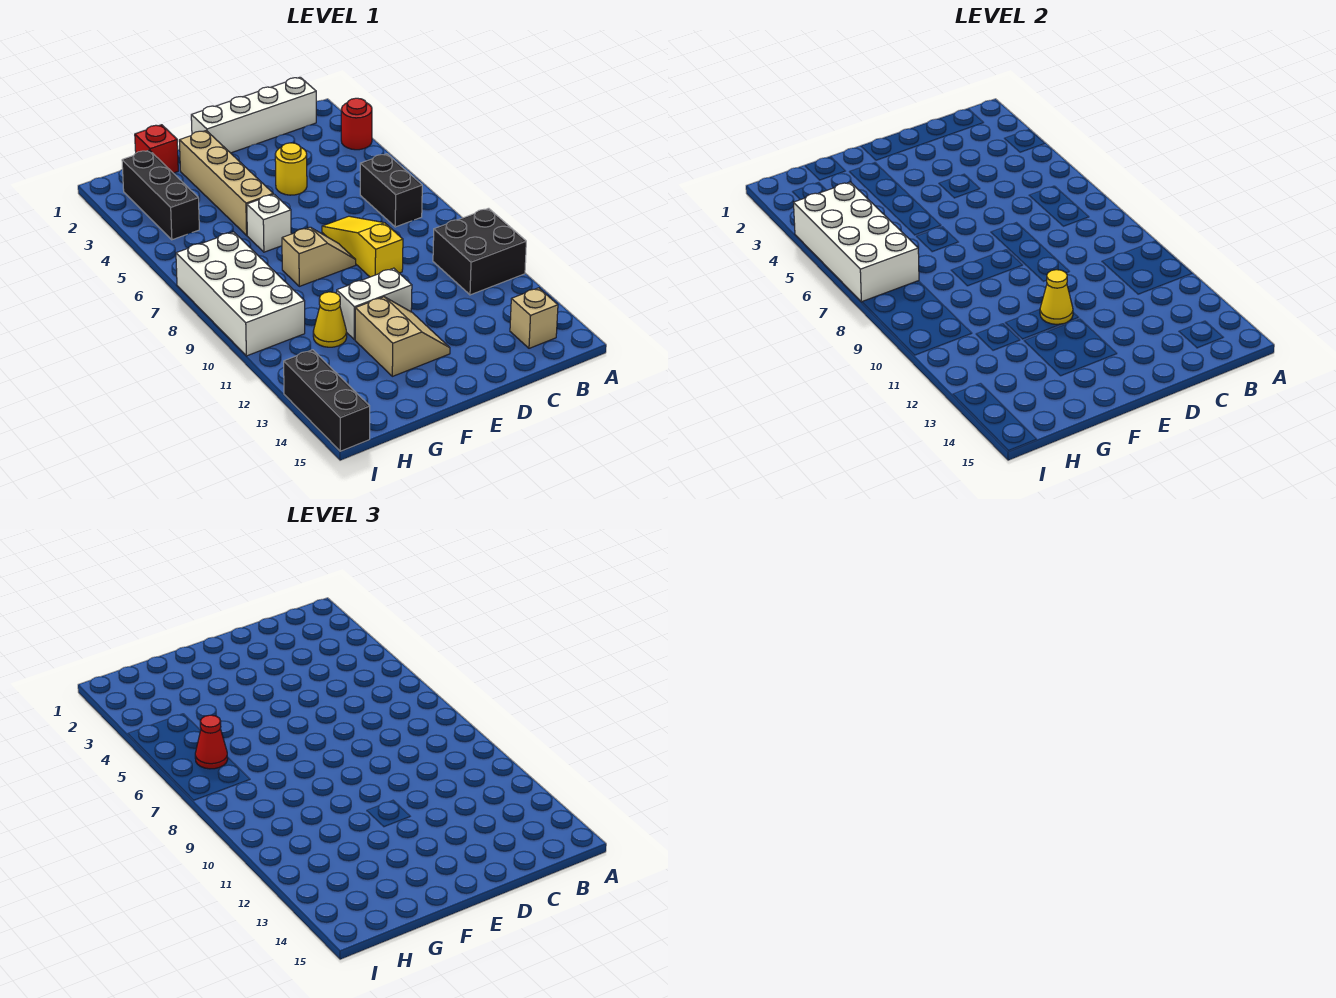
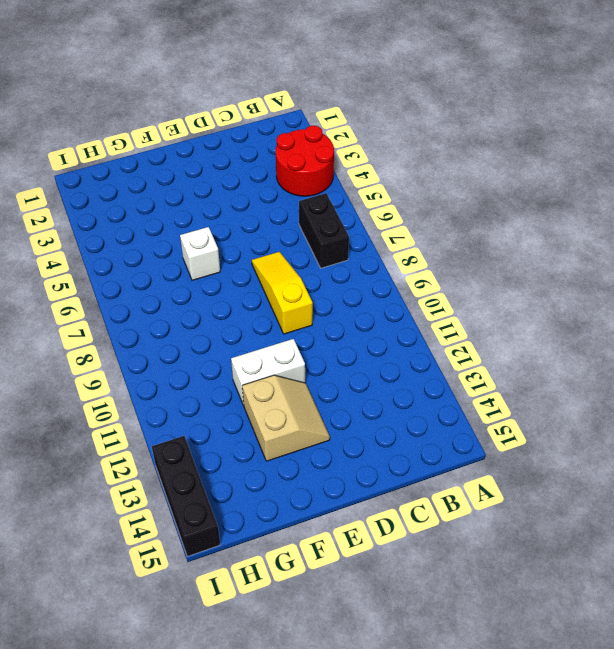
red round brick A3:B4 level 1 -> red round brick A3 level 1
none -> black brick A10:B11 level 1
none -> white brick B1:E1 level 1
none -> tan brick B14 level 1

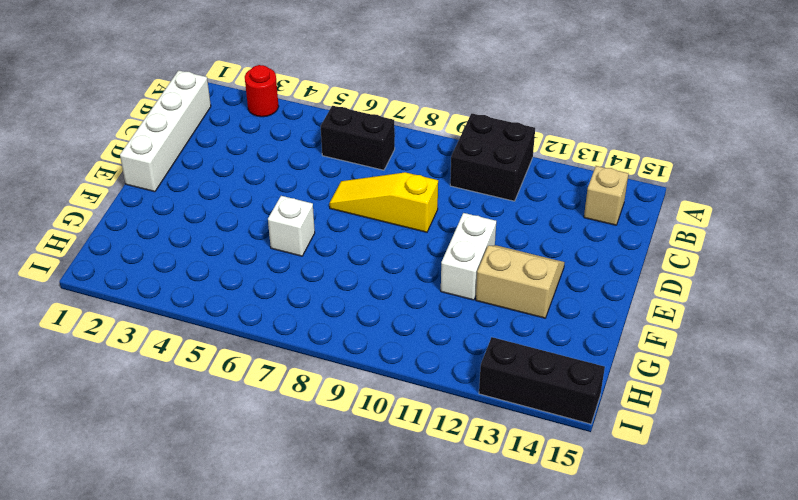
none -> yellow round brick D4 level 1
none -> tan slope E8:F8 level 1 top F
none -> tan brick F2:F5 level 1

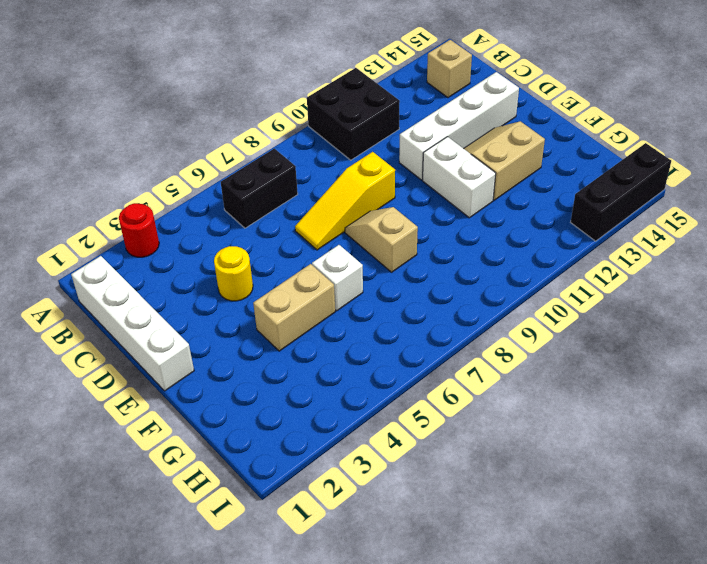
white brick D11:D14 level 1 -> none
tan brick F4:F5 level 1 -> tan brick F2:F5 level 1
none -> red brick G1 level 1
none -> yellow cone G11 level 1
none -> black brick H2:H4 level 1

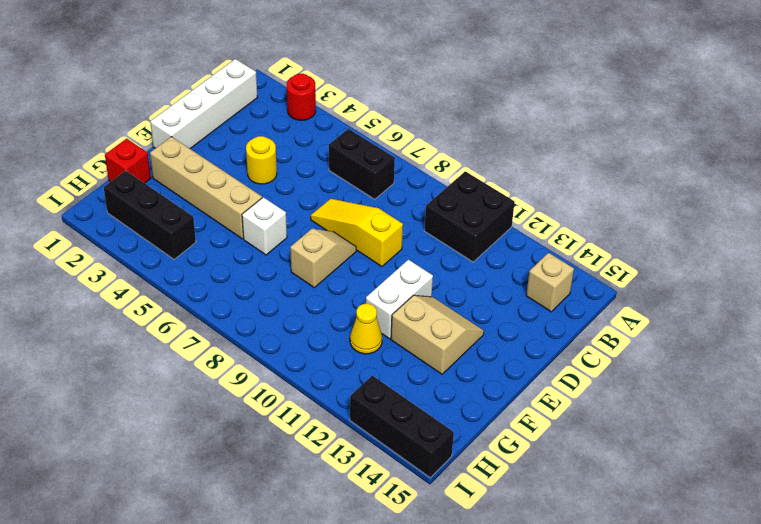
none -> white brick H7:I10 level 1
none -> yellow cone E11 level 2
none -> white brick H4:I7 level 2

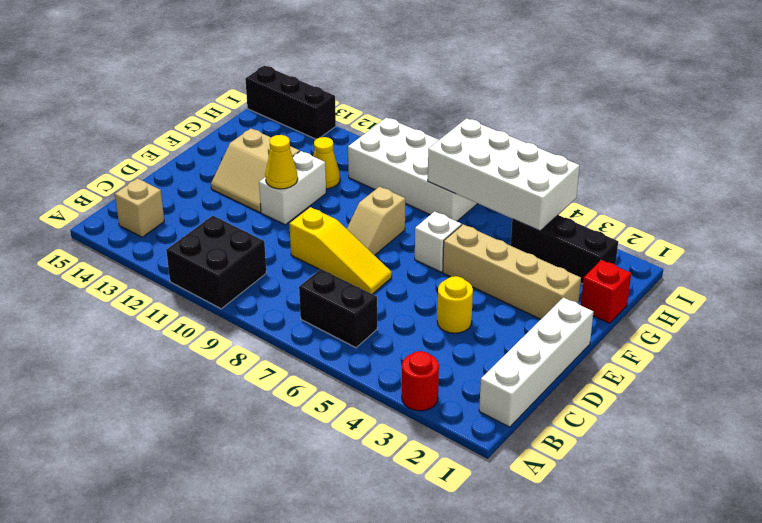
none -> red cone H6 level 3

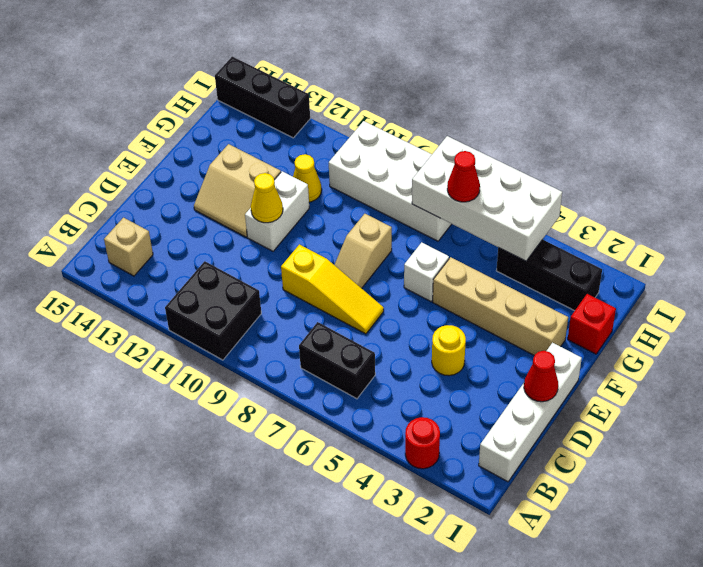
red cone D1 level 2 -> none

